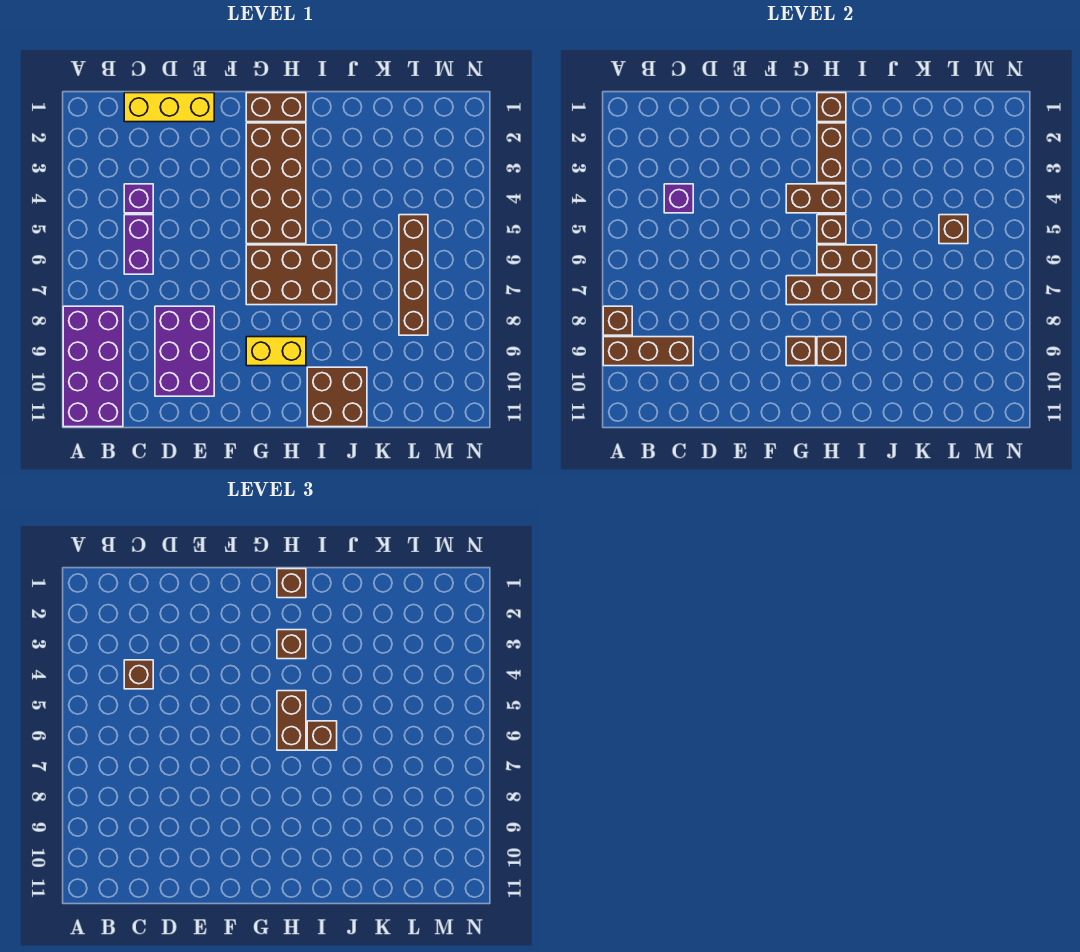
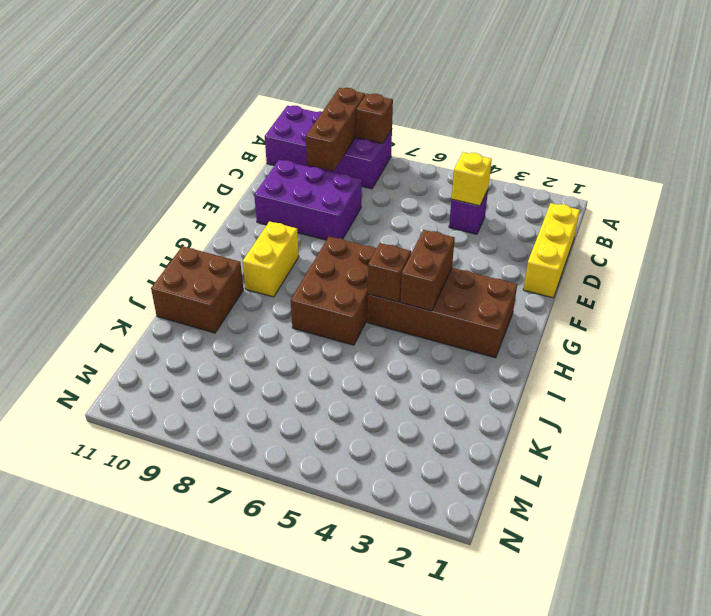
yellow brick C4 level 2 -> purple brick C4 level 2
none -> purple brick C5:C6 level 1
none -> brown brick G1:H1 level 1
none -> brown brick L5:L8 level 1

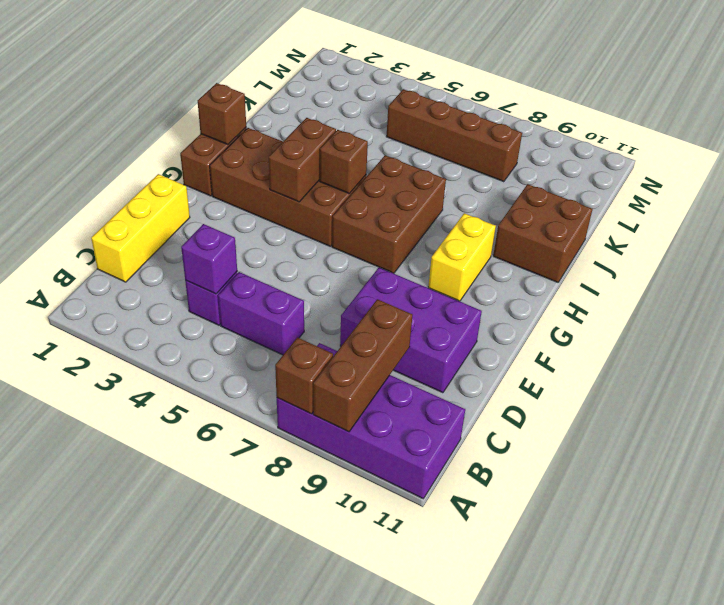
none -> brown brick G7:I7 level 2
none -> brown brick G9 level 2
none -> brown brick H2:H3 level 2

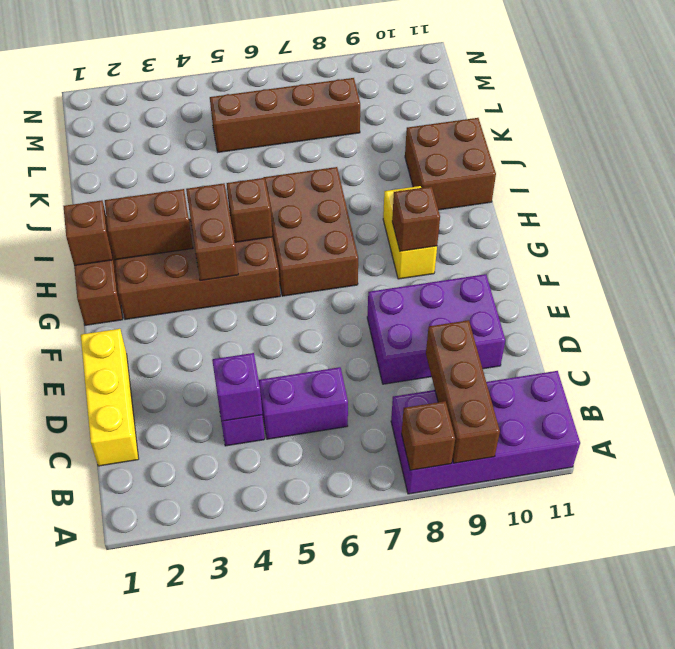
none -> brown brick G7:I7 level 2
none -> brown brick H6:I6 level 2
none -> brown brick H9 level 2

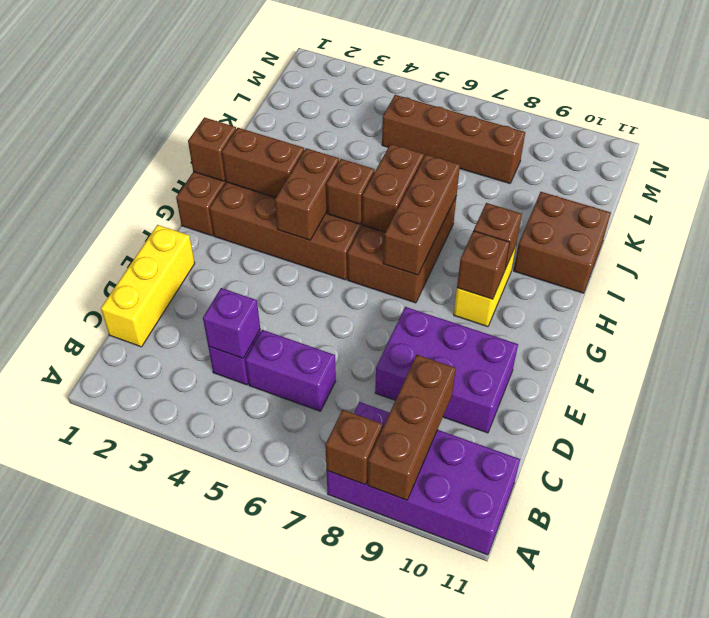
none -> brown brick L5 level 2
none -> brown brick C4 level 3
none -> brown brick H1 level 3

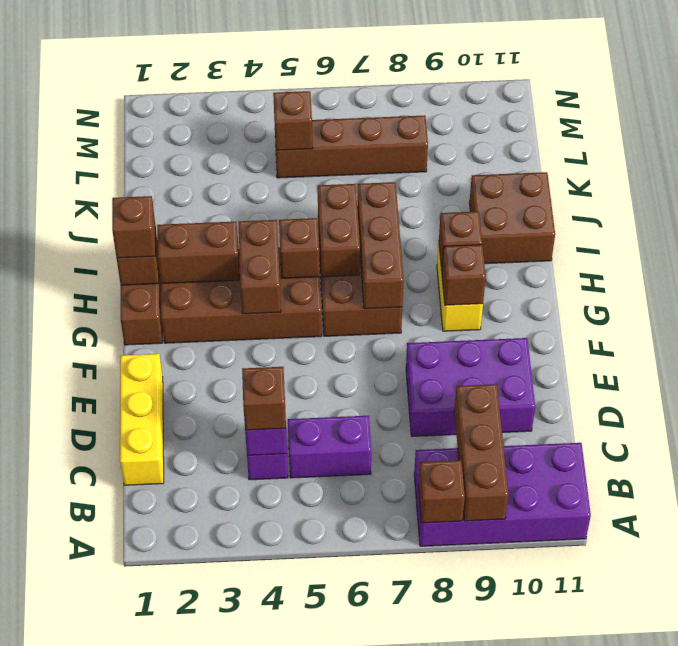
none -> brown brick H3 level 3
none -> brown brick H5:H6 level 3
none -> brown brick I6 level 3

